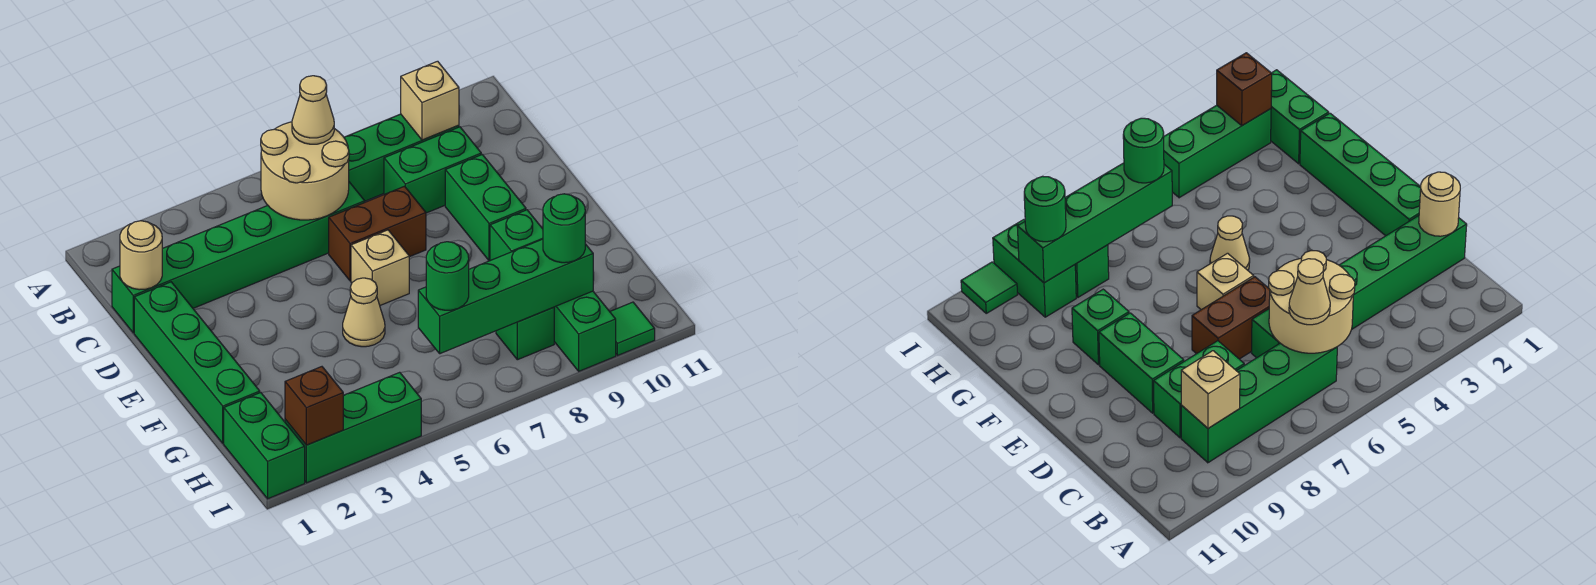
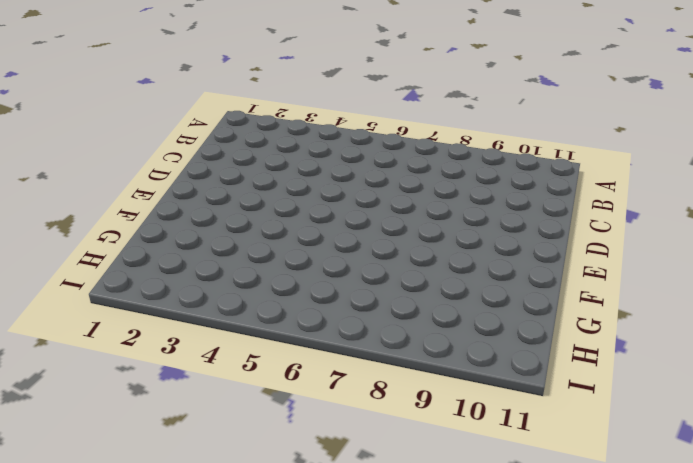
none -> green brick B6:B9 level 1
none -> green brick C1:C6 level 1
none -> green brick C8:C9 level 1

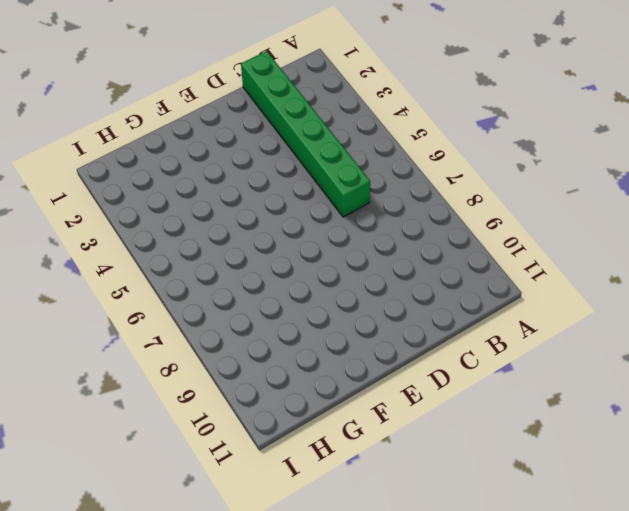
none -> green brick B6:B9 level 1
none -> green brick C8:C9 level 1
none -> green brick D1:G1 level 1

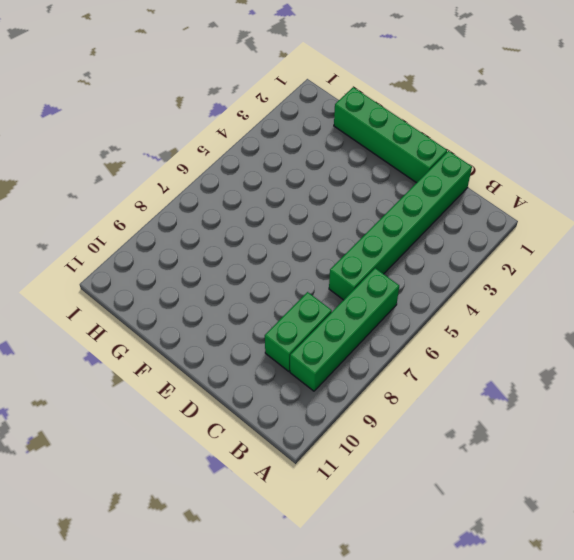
none -> brown brick D6:D7 level 1
none -> green brick D9:E9 level 1
none -> tan brick E6 level 1

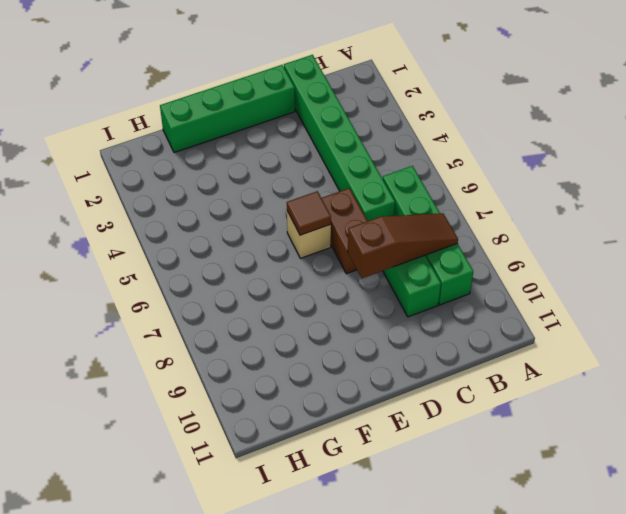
brown slope B8:D8 level 2 top D -> none
brown tile E6 level 2 -> none
none -> green brick D9:E9 level 1
none -> tan cone F5 level 1
none -> green brick F9 level 1

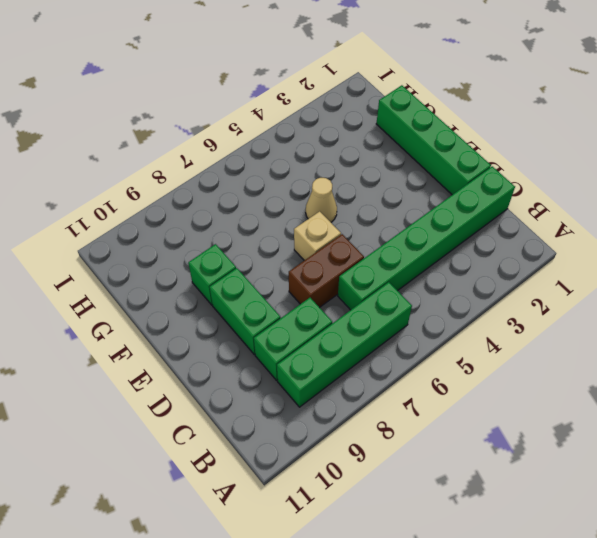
none -> green brick H1:I1 level 1
none -> green brick H8 level 1
none -> green brick H9:I9 level 1

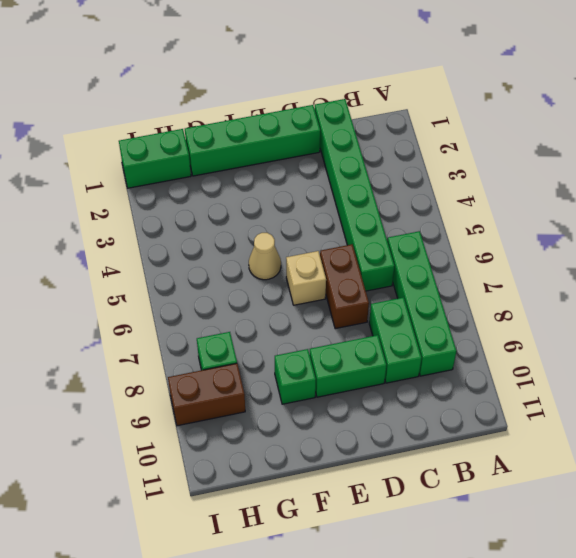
brown brick H9:I9 level 1 -> green brick H9:I9 level 1
none -> green brick I2:I4 level 1
none -> green tile I10 level 1
none -> tan round brick B5:C6 level 2

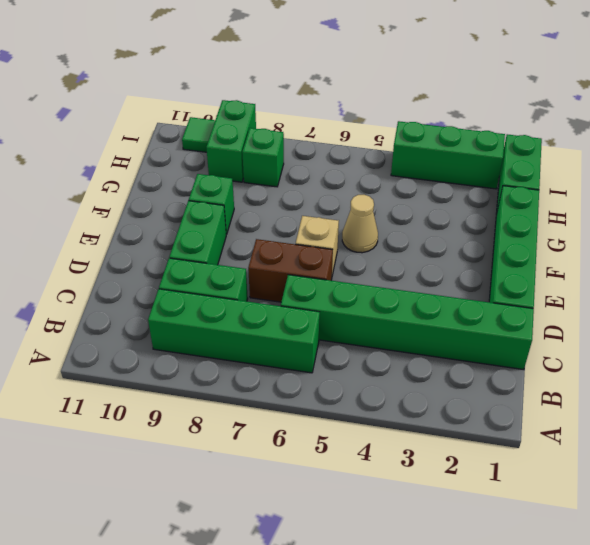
none -> tan round brick B5:C6 level 2
none -> tan brick B9 level 2
none -> tan round brick C1 level 2

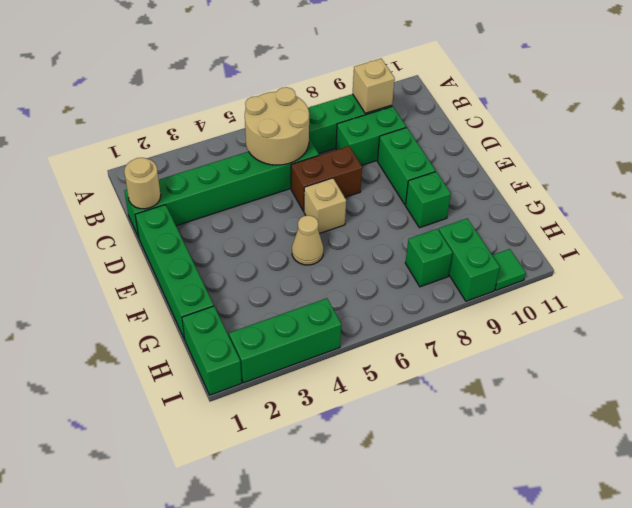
none -> green brick H6:H9 level 2
none -> brown brick I2 level 2
none -> tan cone B6 level 3

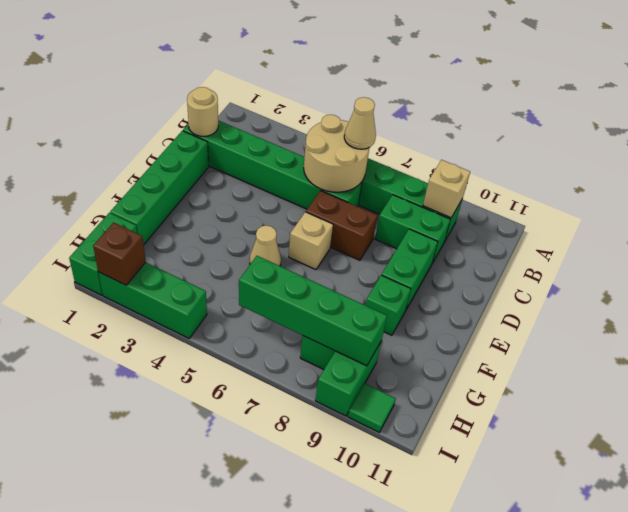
none -> green round brick H6 level 3
none -> green round brick H9 level 3

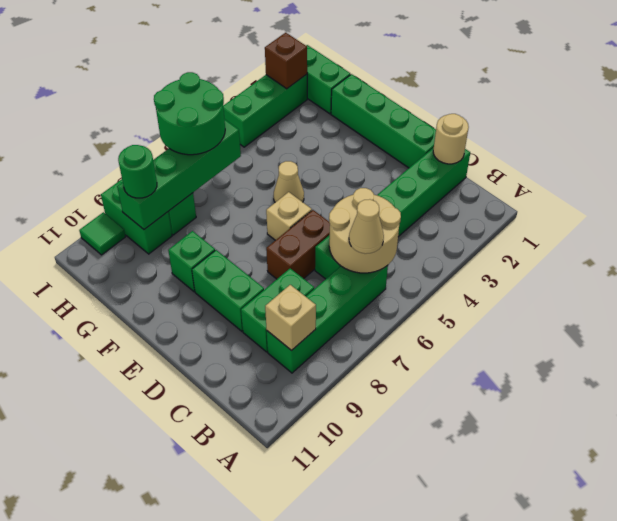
green round brick H6:I7 level 3 -> green round brick H6 level 3

